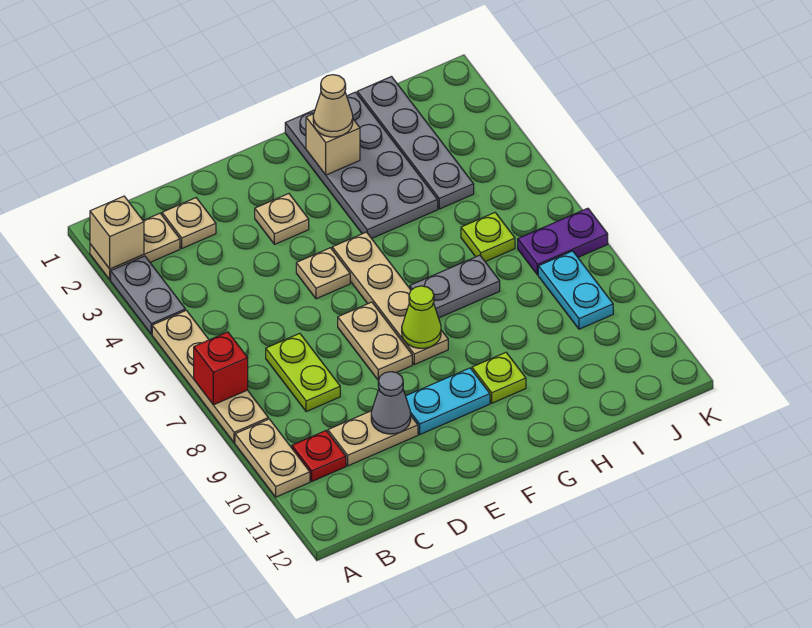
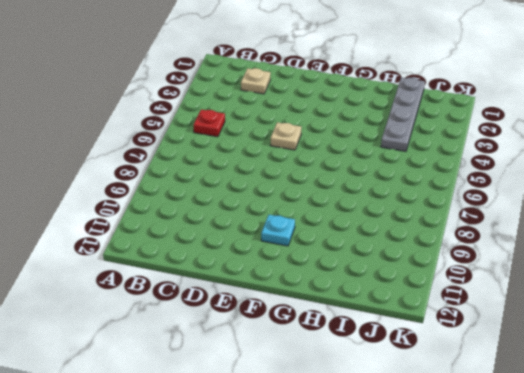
red plate B5 level 1 -> red plate B10 level 1
cyan plate F10 level 1 -> cyan plate E10:F10 level 1
none -> tan plate A2:B2 level 1
none -> grey plate A3:A4 level 1
none -> tan plate A5:A8 level 1

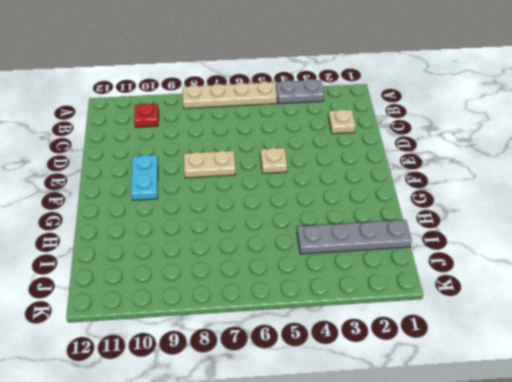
none -> tan plate A2:B2 level 1
none -> tan plate A9:A10 level 1
none -> lime plate C7:C8 level 1

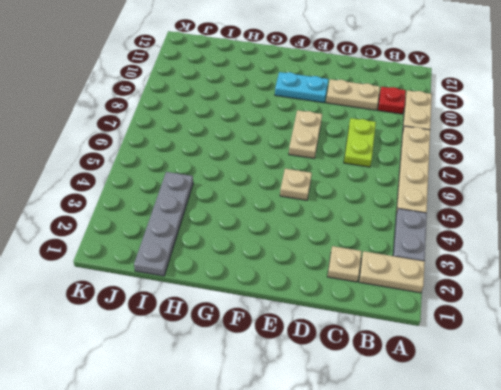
none -> tan plate E3 level 1
none -> tan plate F5:F8 level 1
none -> grey plate G1:H4 level 1

